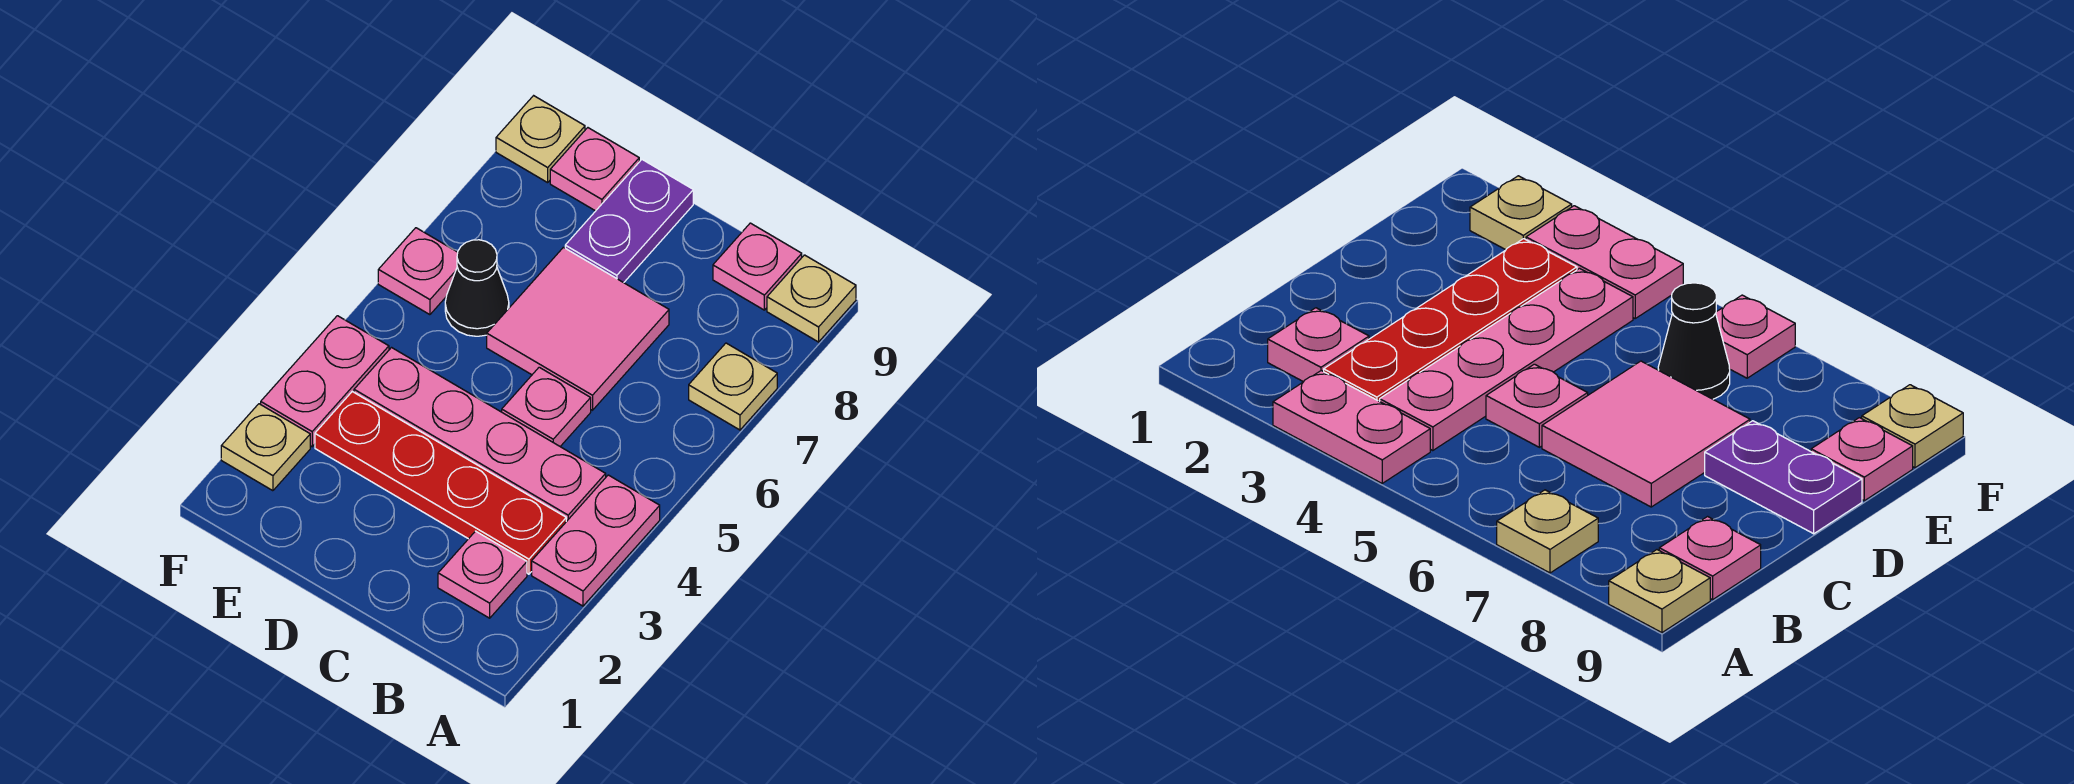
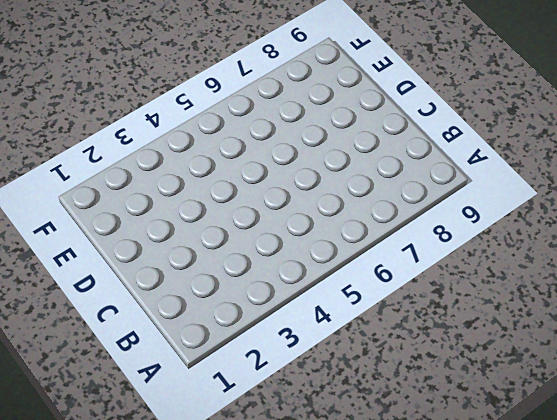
none -> pink plate A3:A4 level 1
none -> tan plate A7 level 1
none -> tan plate A9 level 1

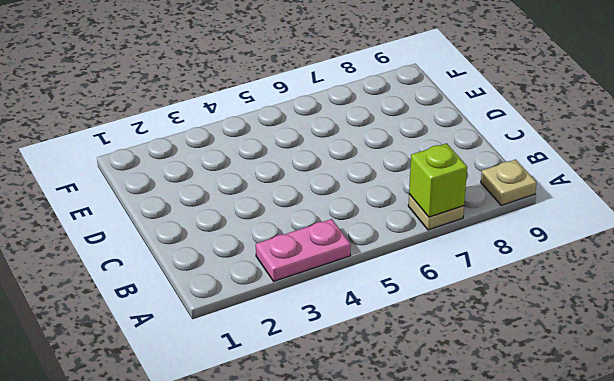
lime brick A7 level 2 -> none
none -> pink plate B2 level 1
none -> red plate B3:E3 level 1
none -> pink plate B4:E4 level 1

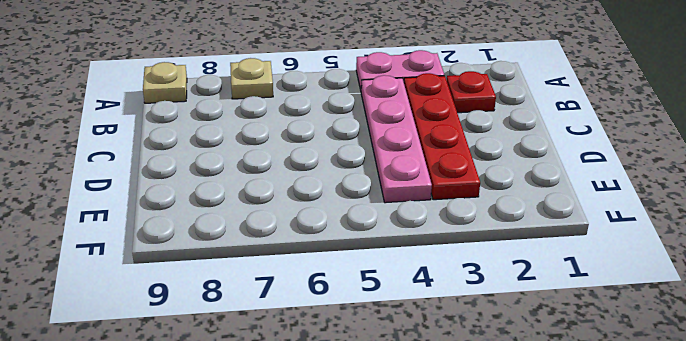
red plate B2 level 1 -> pink plate B2 level 1
none -> pink plate B9 level 1
none -> pink plate C5 level 1
none -> pink tile C6:D7 level 1

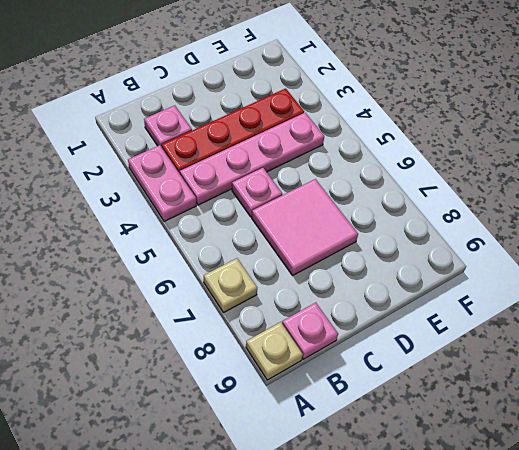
none -> purple plate D8:D9 level 1
none -> black cone E6 level 1
none -> pink plate E9 level 1

